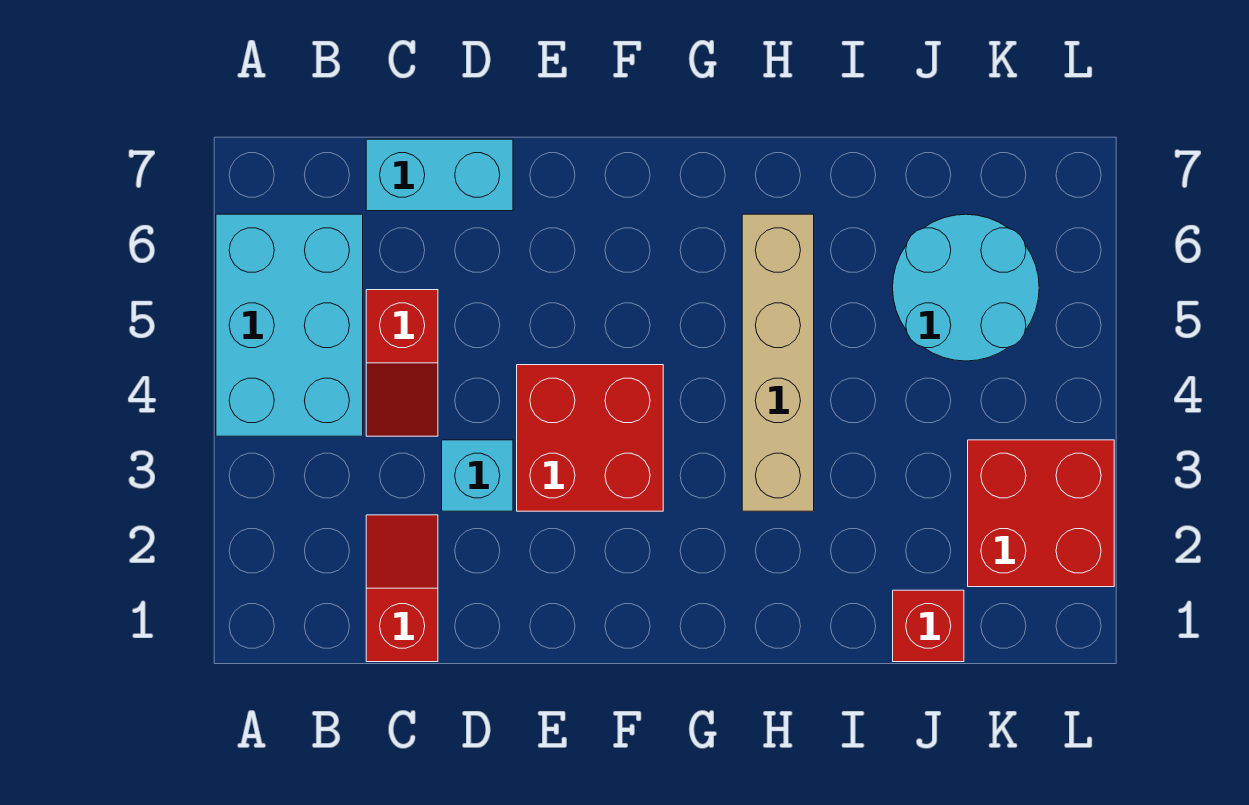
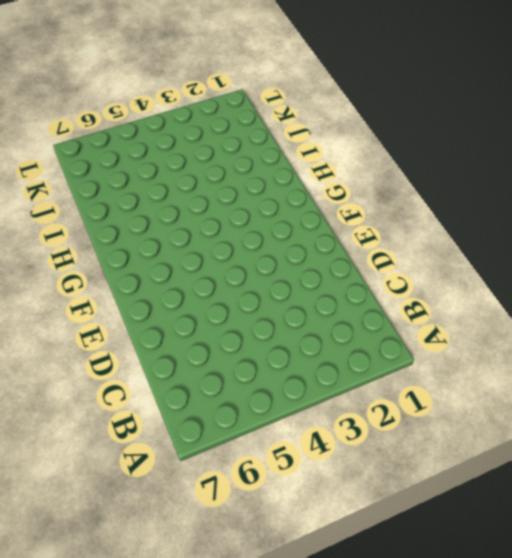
none -> cyan brick A4:B6 level 1
none -> red slope C1:C2 level 1 top 1

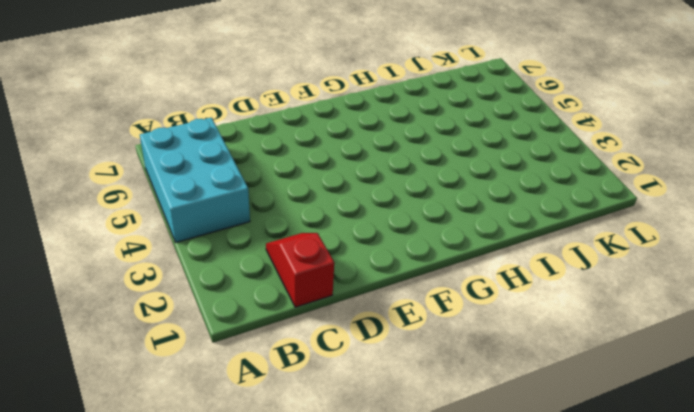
none -> red slope C4:C5 level 1 top 5
none -> cyan brick C7:D7 level 1

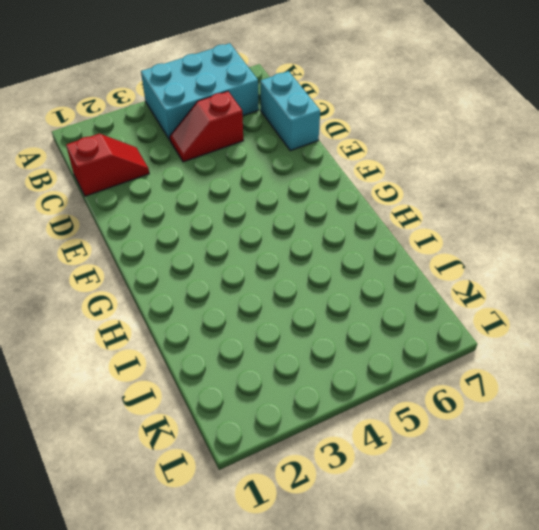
none -> cyan brick D3 level 1
none -> red brick E3:F4 level 1

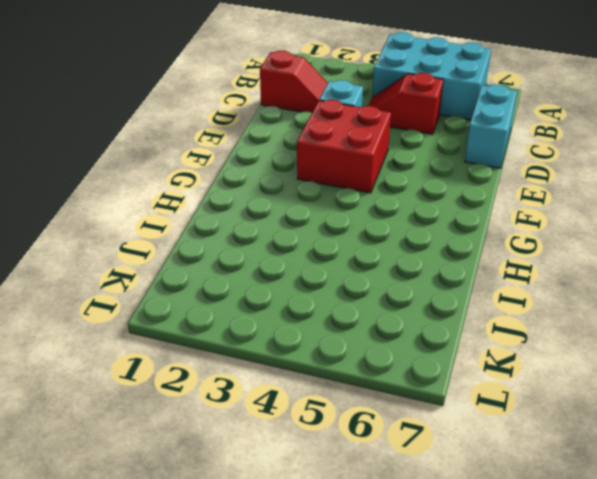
none -> tan brick H3:H6 level 1
none -> red brick J1 level 1

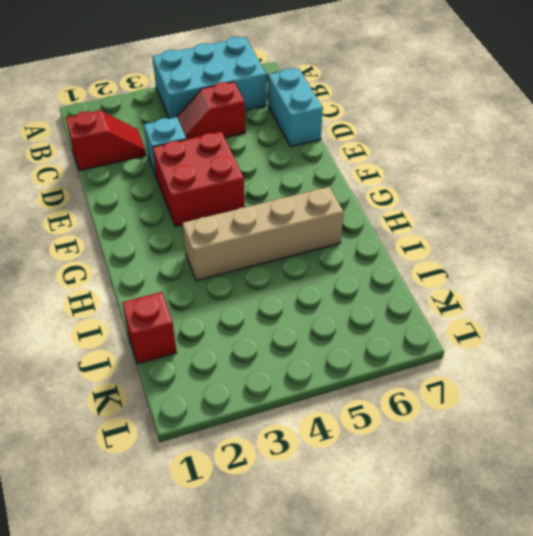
none -> cyan round brick J5:K6 level 1
none -> red brick K2:L3 level 1

